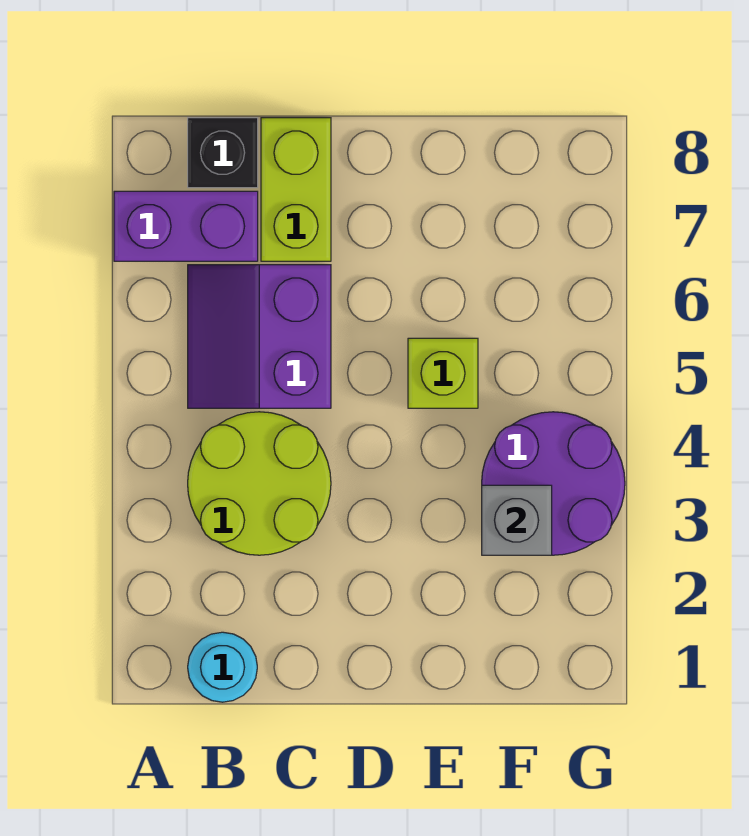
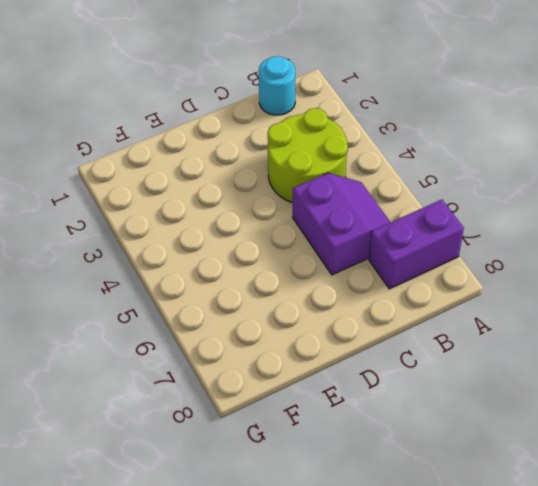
none -> black brick B8 level 1
none -> lime brick C7:C8 level 1

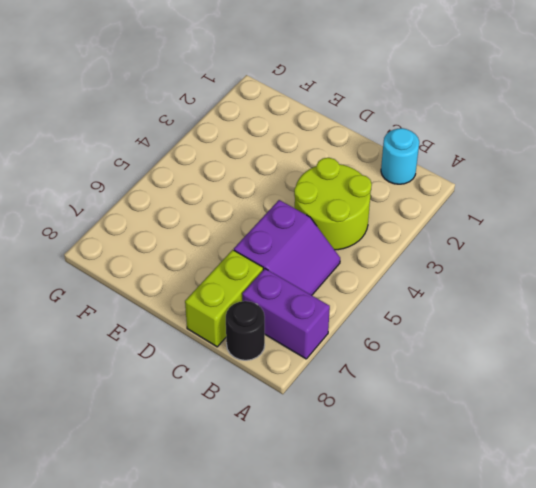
black round brick B8 level 1 -> black brick B8 level 1
none -> lime brick E5 level 1
none -> purple round brick F3:G4 level 1

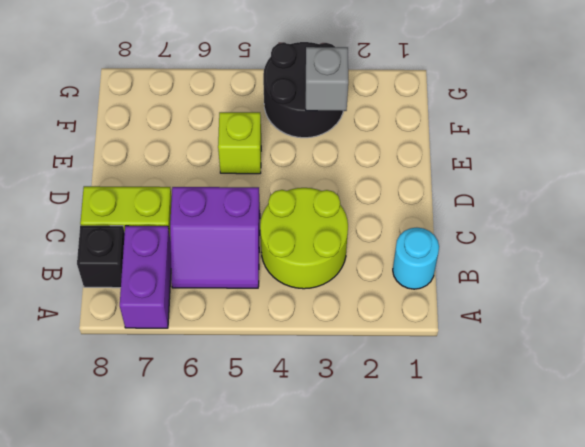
black round brick F3:G4 level 1 -> purple round brick F3:G4 level 1

